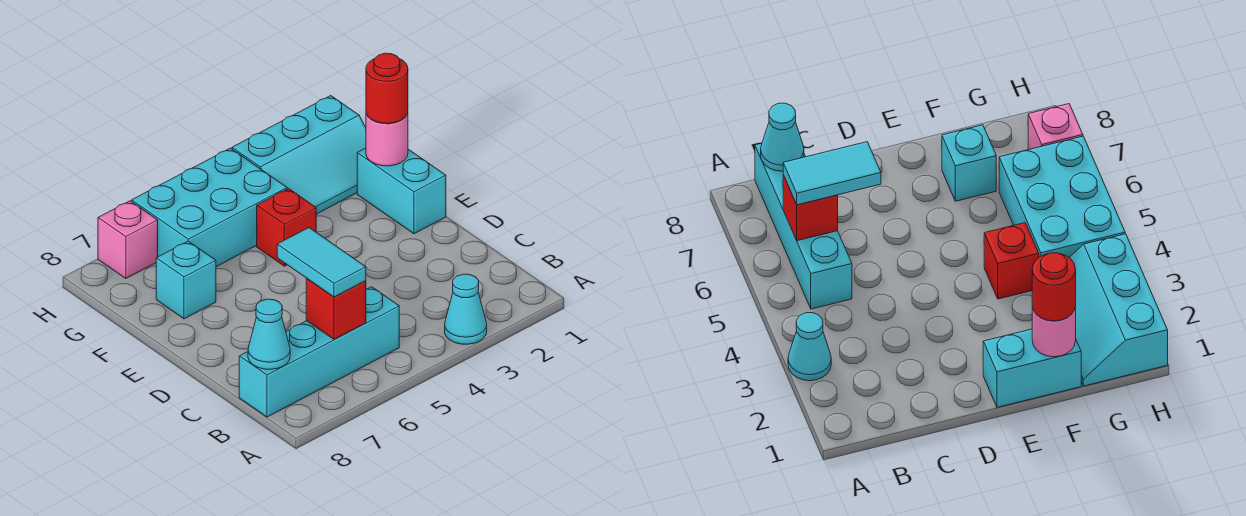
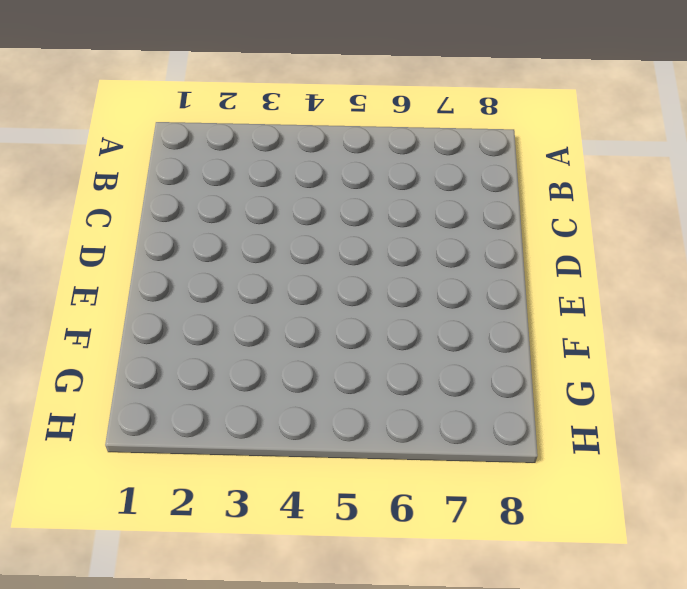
none -> cyan cone A3 level 1
none -> cyan brick B5:B8 level 1
none -> cyan brick E1:F1 level 1

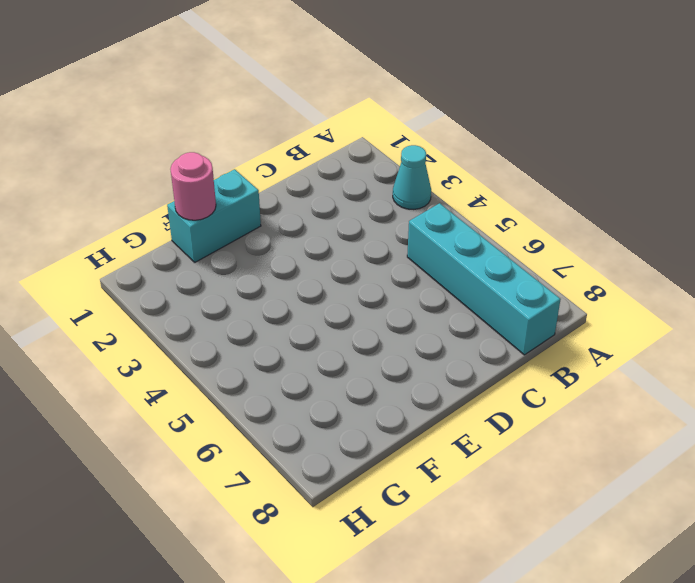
none -> red brick F4 level 1
none -> cyan brick F7 level 1
none -> cyan slope G1:H3 level 1 top H

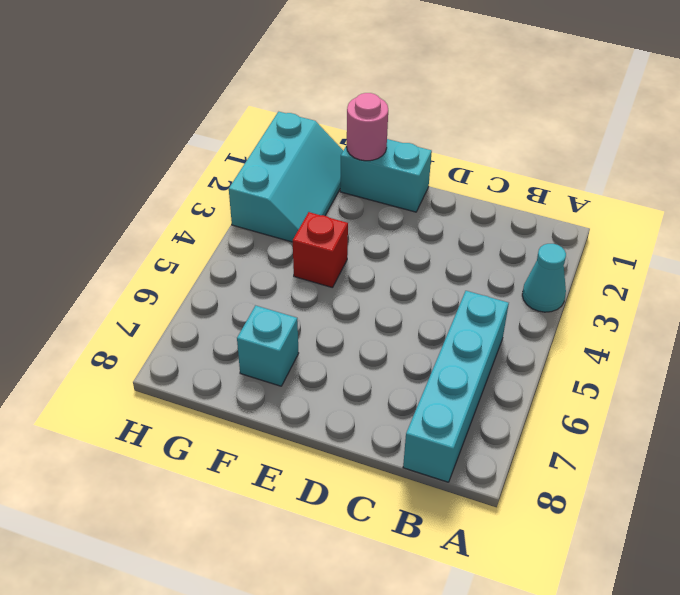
none -> cyan brick G4:H6 level 1
none -> pink brick H7 level 1
none -> red brick B6 level 2

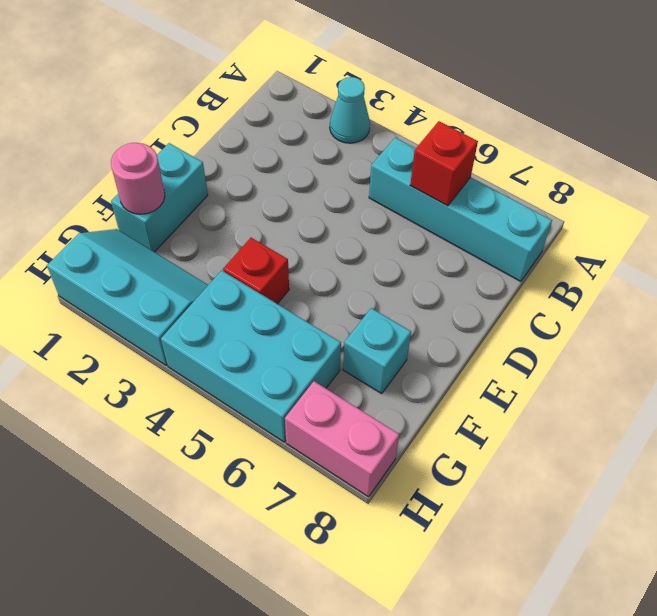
pink brick H7:H8 level 1 -> pink brick H7 level 1
none -> cyan cone B8 level 2
none -> cyan tile B6:C6 level 3
none -> red round brick F1 level 3

